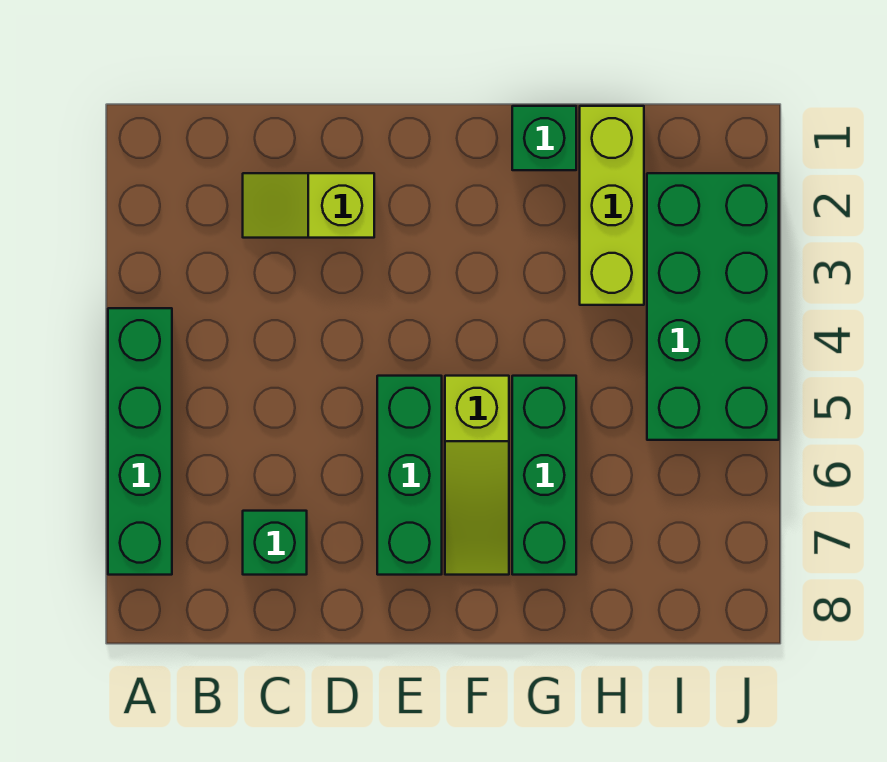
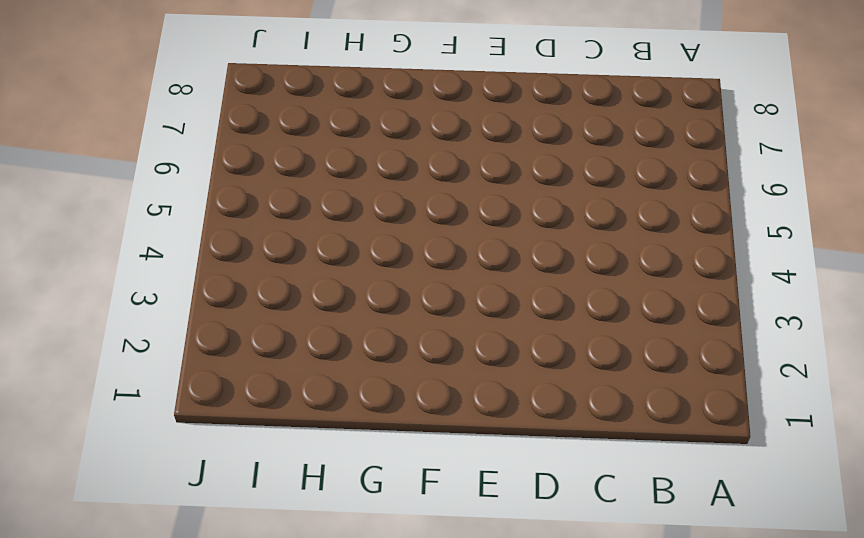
none -> green brick A4:A7 level 1
none -> lime slope C2:D2 level 1 top D

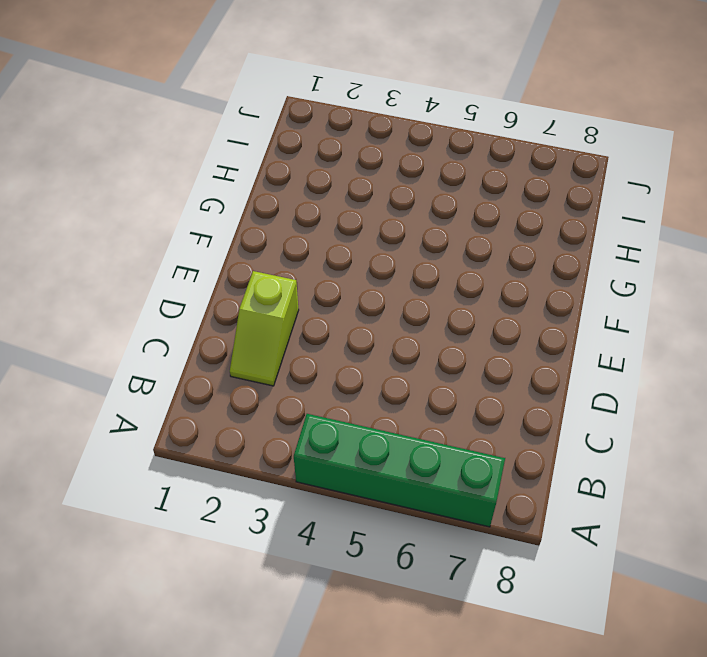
none -> green brick C7 level 1
none -> green brick E5:E7 level 1

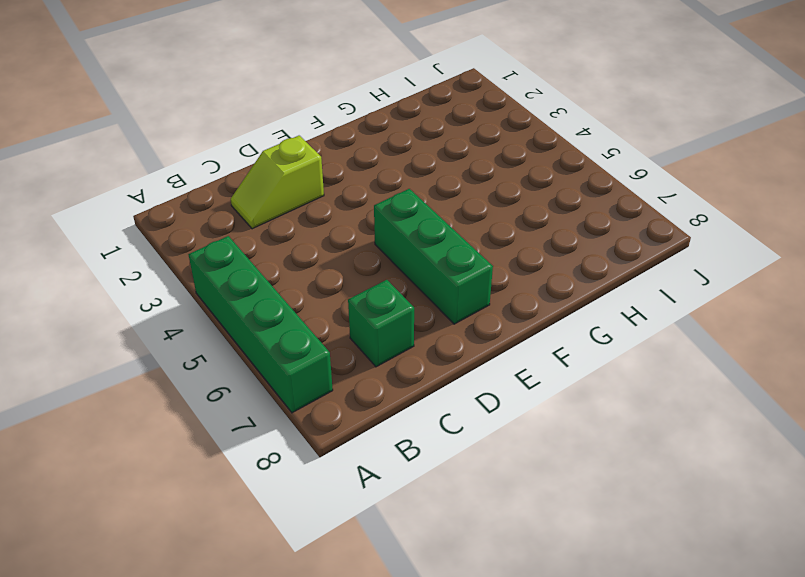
none -> lime slope F5:F7 level 1 top 5
none -> green brick G1 level 1

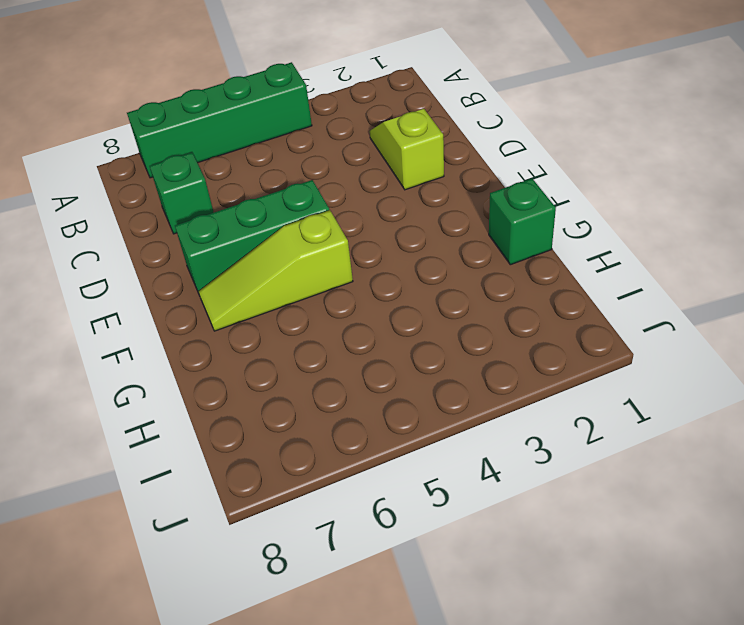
none -> green brick G5:G7 level 1
none -> lime brick H1:H3 level 1

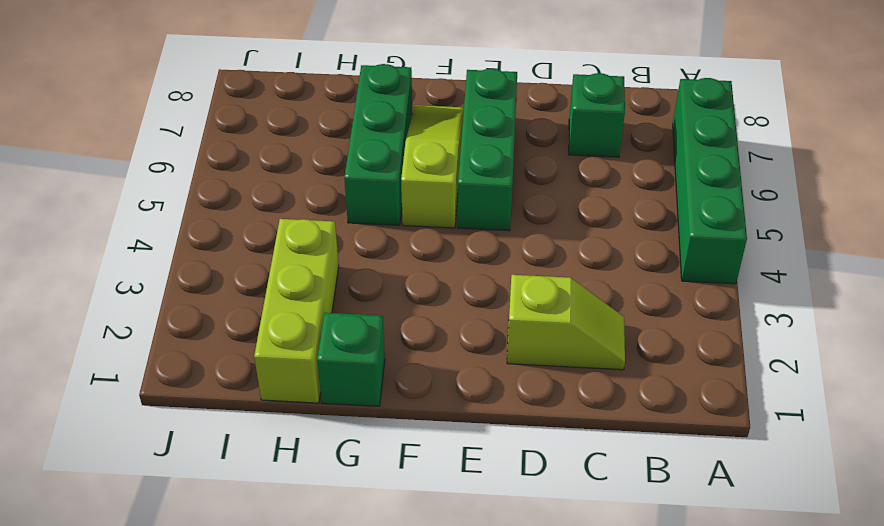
none -> green brick I2:J5 level 1

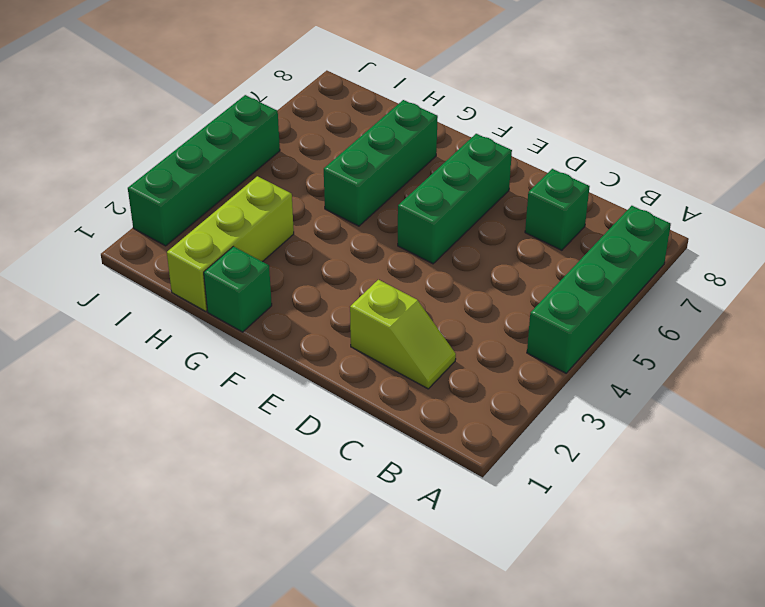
green brick J2:J5 level 1 -> green brick I2:J5 level 1
none -> lime slope F5:F7 level 1 top 5

